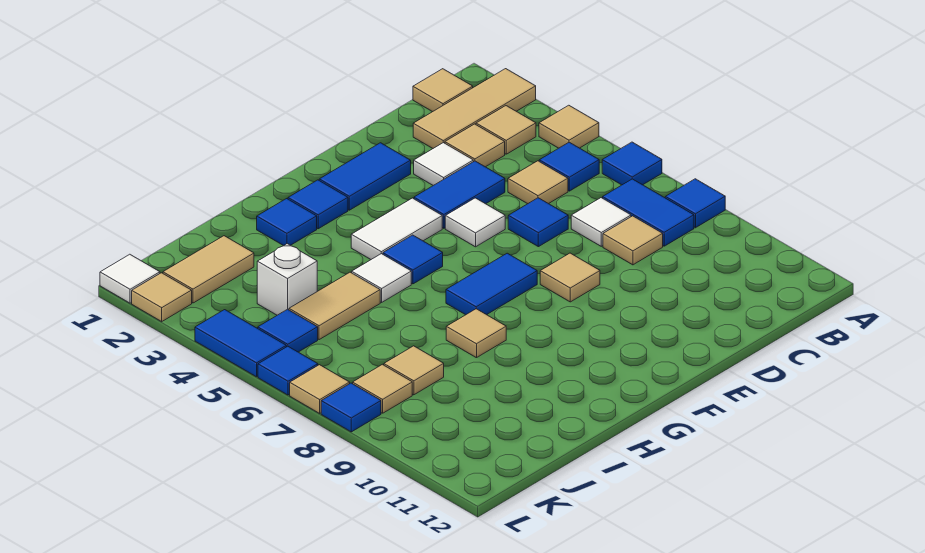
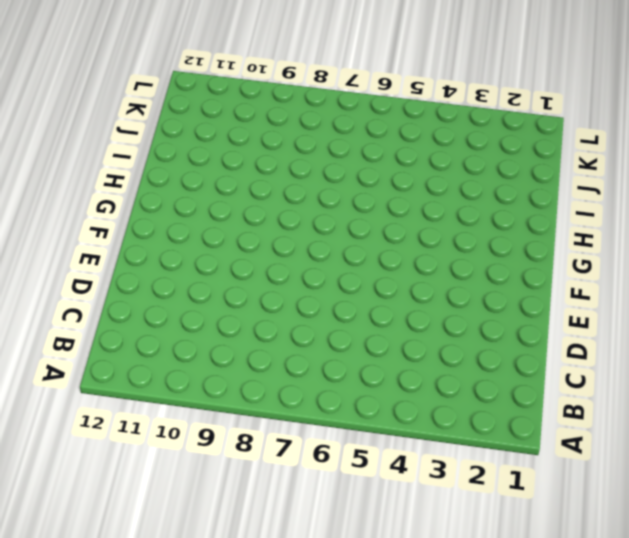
none -> tan tile A2:C2 level 1
none -> tan tile A4 level 1
none -> blue tile A6 level 1
none -> blue tile A8 level 1

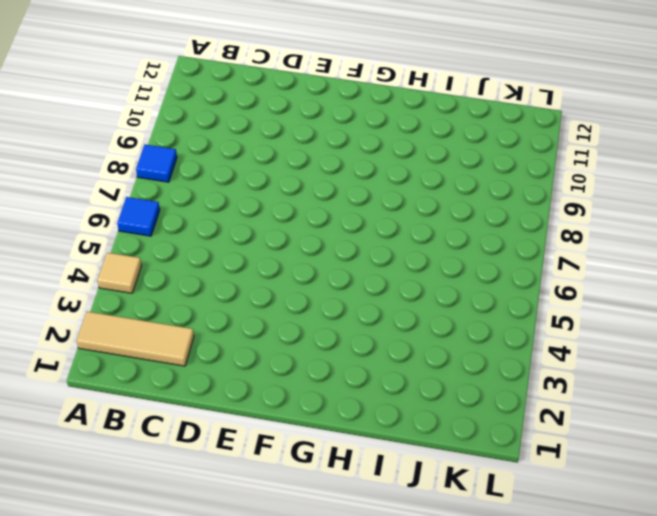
none -> tan tile B1 level 1
none -> tan tile B3 level 1
none -> blue tile B5 level 1
none -> blue tile B7:B8 level 1

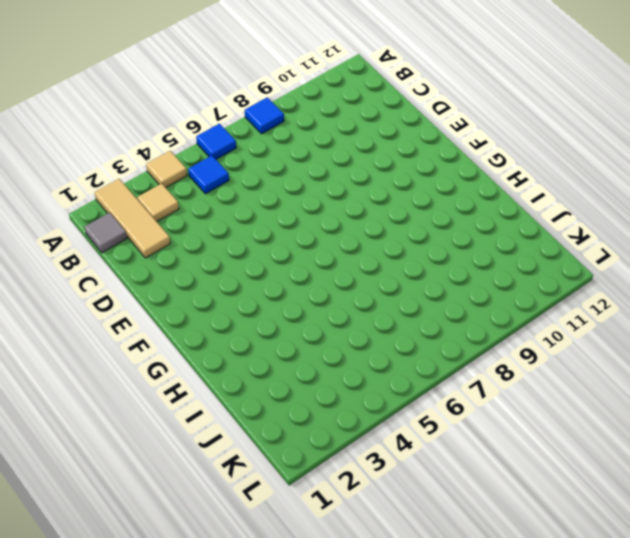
grey tile B1 level 1 -> tan tile B1 level 1
none -> blue tile B7:B8 level 1
none -> tan tile C3 level 1
none -> tan tile C5 level 1
none -> white tile C7 level 1

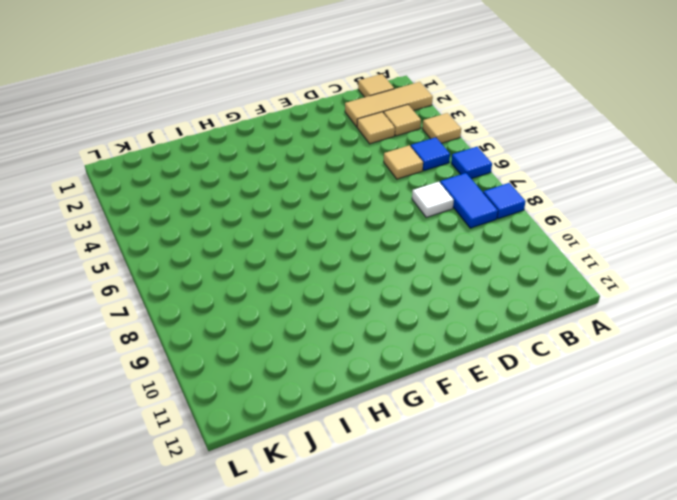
none -> tan tile C8 level 1
none -> white tile D3 level 1
none -> blue tile D4:E4 level 1
none -> blue tile D6 level 1

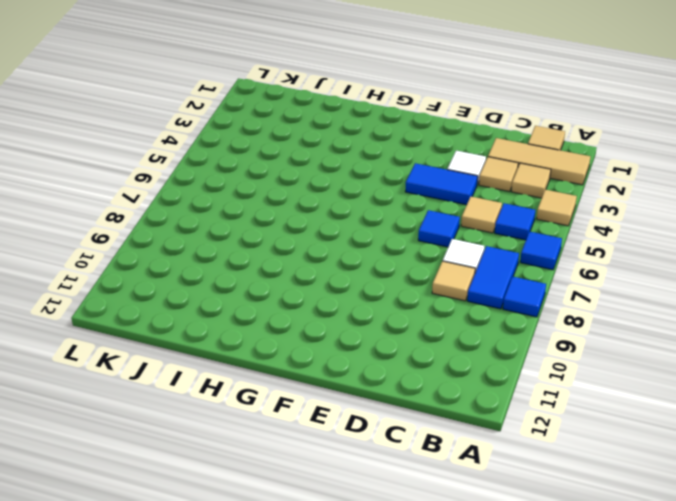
none -> blue tile E2:F2 level 1
none -> white tile E5 level 1
none -> tan tile E8 level 1
none -> white tile F4:G4 level 1

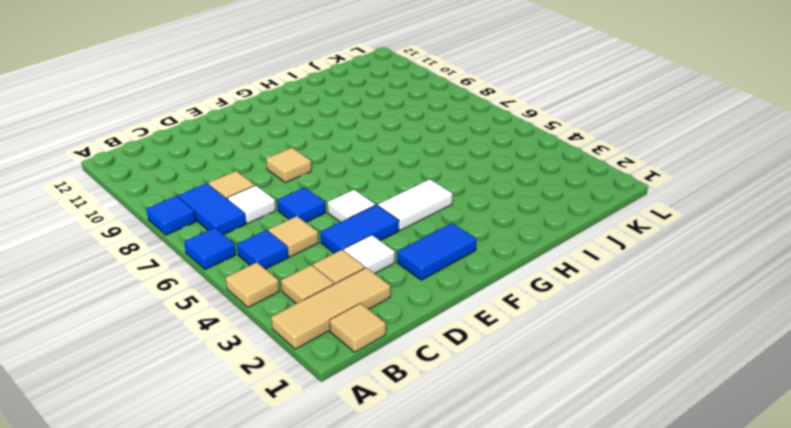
none -> blue tile F7:G7 level 1
none -> blue tile G2 level 1
none -> blue tile G5 level 1
none -> blue tile H2 level 1

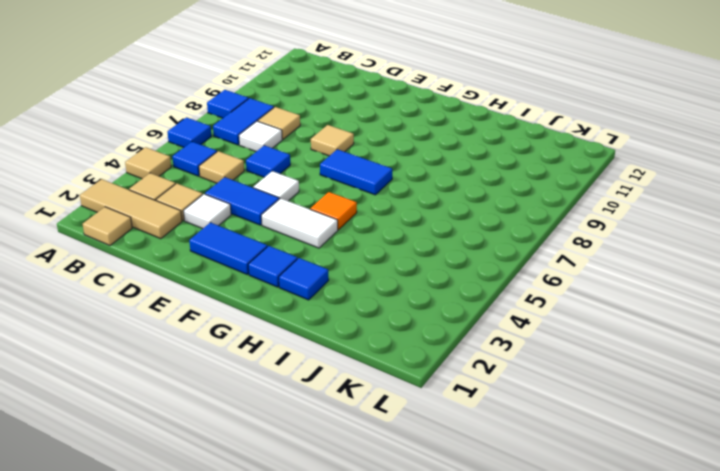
orange tile G5 level 1 -> blue tile G5 level 1
none -> white tile H5 level 1
none -> tan tile H8 level 1
none -> tan tile I5:J5 level 1
none -> tan tile J2:K2 level 1

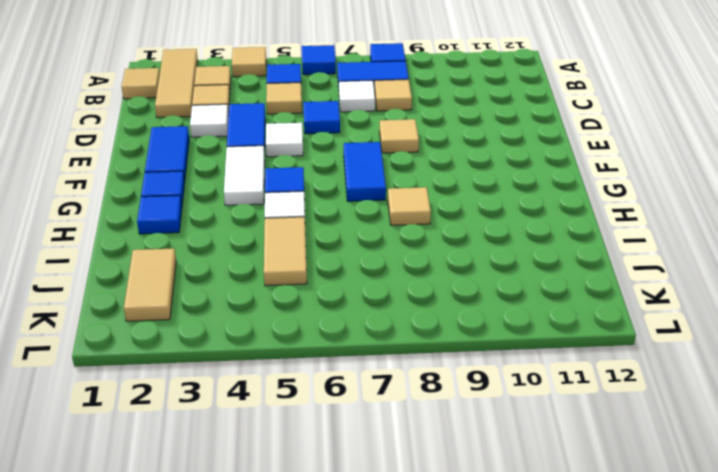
none -> white brick J4 level 1
none -> tan tile J8 level 1
none -> blue tile K5 level 1
none -> tan tile K8 level 1

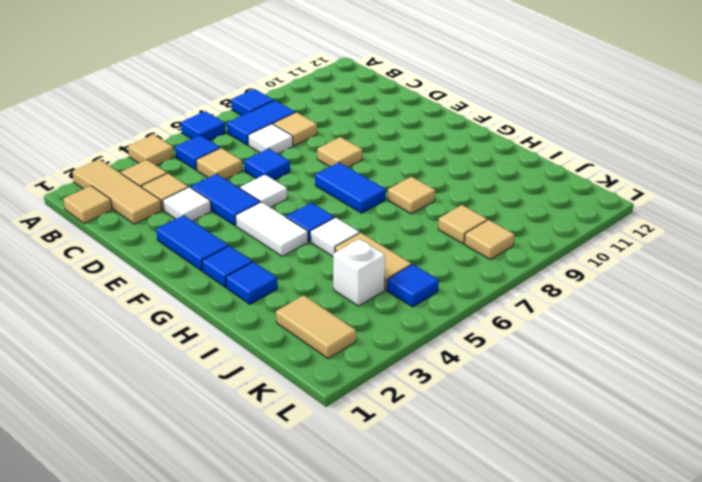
none -> white tile L1 level 1
none -> tan tile L2 level 1
none -> blue tile L4:L5 level 1
none -> blue tile L6 level 1

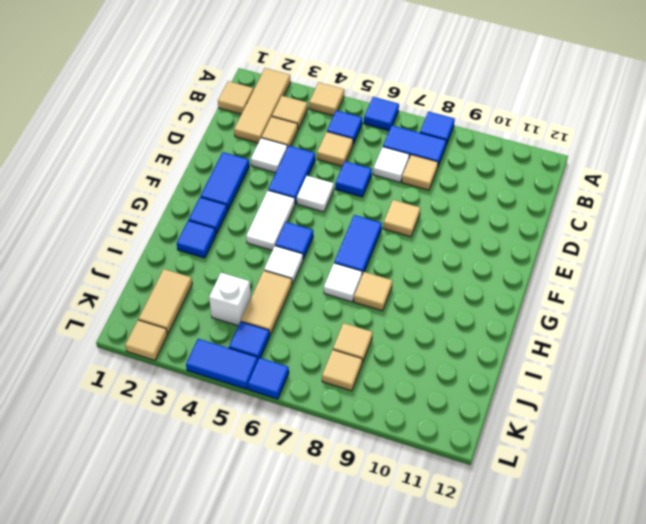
white tile H7 level 1 -> white tile L1 level 1
none -> tan tile L7 level 1
none -> blue tile L8 level 1

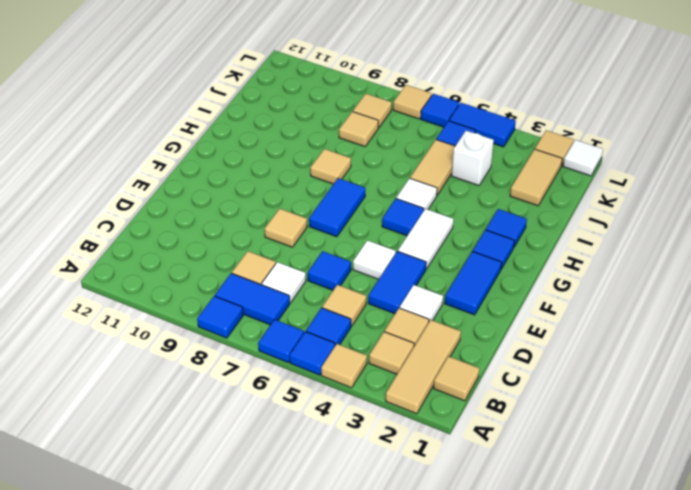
blue tile A5 level 1 -> blue tile L8 level 1

